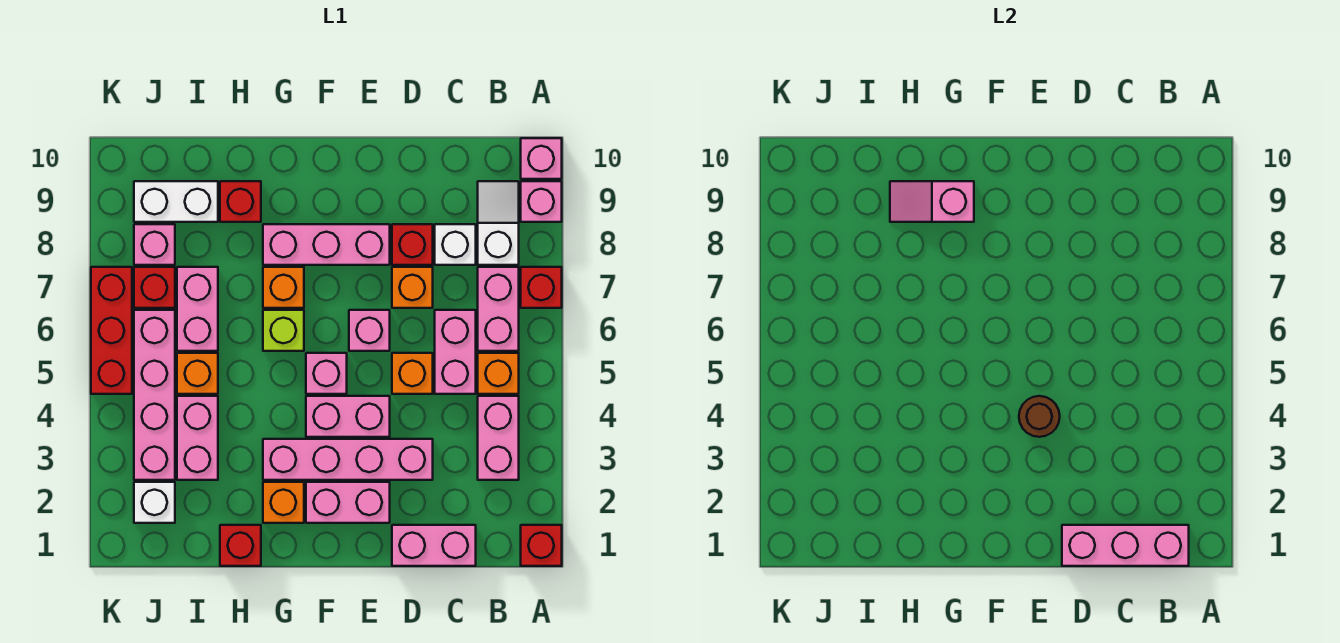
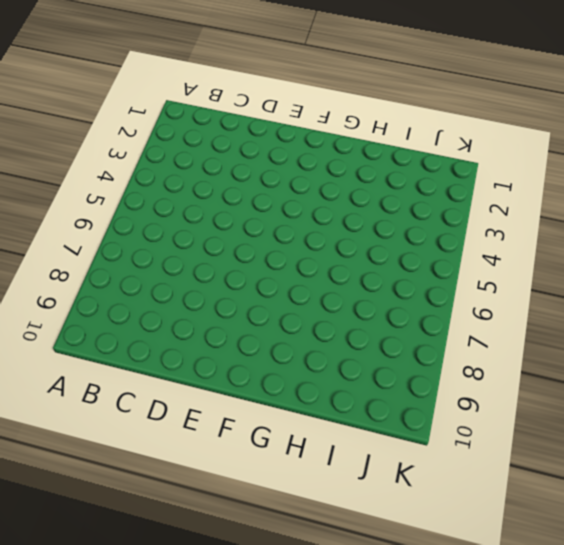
none -> red brick A1 level 1
none -> red brick A7 level 1
none -> pink brick A9 level 1
none -> pink brick A10 level 1

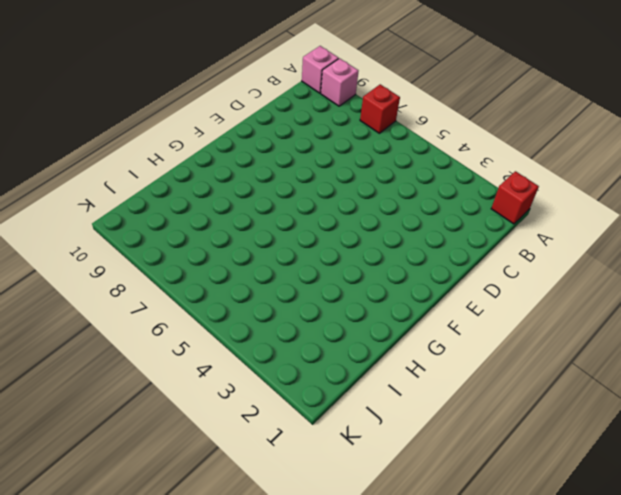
none -> pink brick B3:B4 level 1
none -> orange brick B5 level 1
none -> pink brick B6:B7 level 1
none -> white slope B8:B9 level 1 top 8

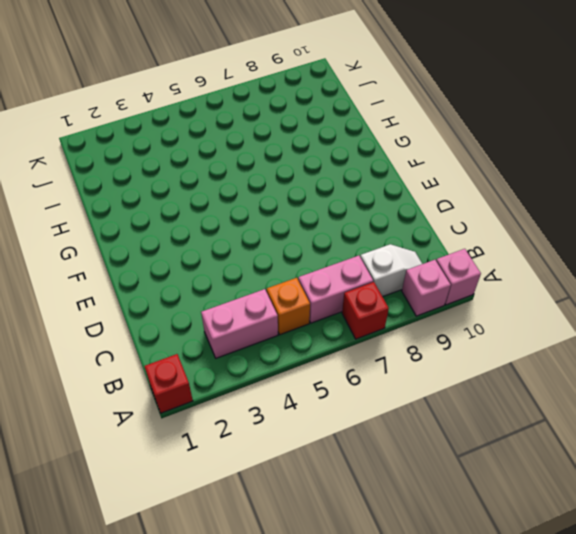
none -> pink brick C1:D1 level 1
none -> pink brick C5:C6 level 1
none -> white brick C8 level 1
none -> pink brick D3:G3 level 1

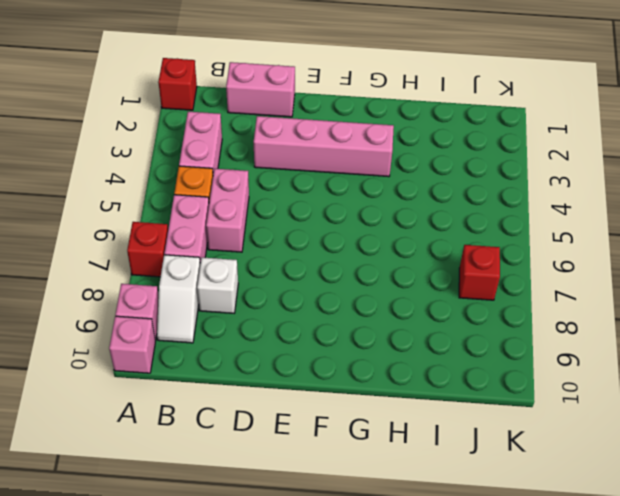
none -> orange brick D5 level 1
none -> orange brick D7 level 1
none -> red brick D8 level 1
none -> pink brick E2:F2 level 1

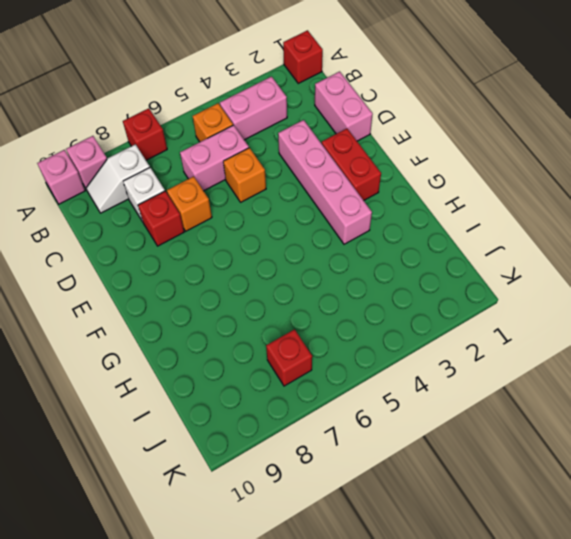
red brick E2:F2 level 1 -> pink brick E2:F2 level 1
none -> pink brick B6:B7 level 1
none -> pink brick E4:F4 level 1
none -> pink brick E6 level 1
none -> pink brick E8:G8 level 1

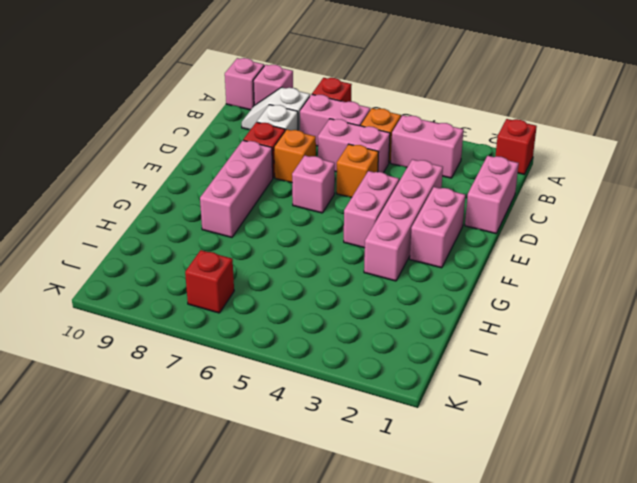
none -> pink brick F5 level 1
none -> orange brick G2 level 1
none -> lime brick G6 level 1
none -> orange brick G7 level 1

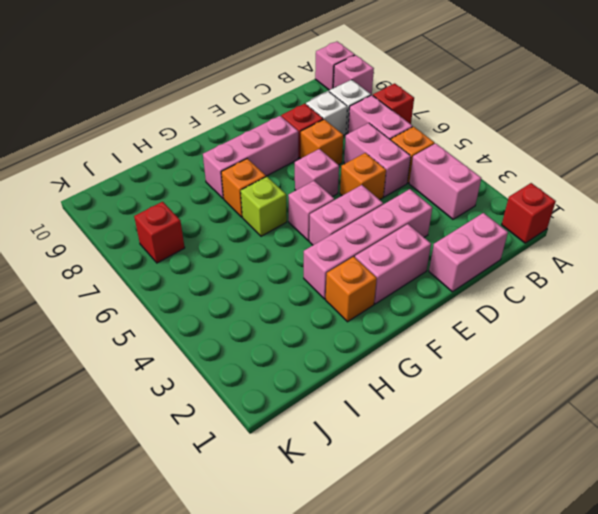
none -> red brick H1 level 1
none -> red brick H9 level 1
none -> pink brick I3:I4 level 1
none -> orange brick I5 level 1

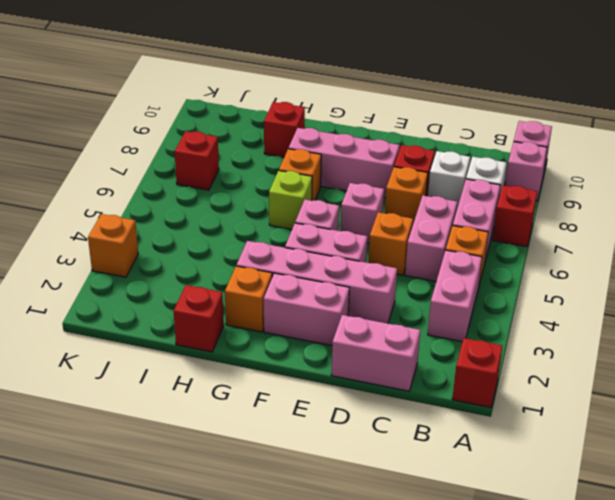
orange brick K3 level 1 -> orange brick I5 level 1
none -> pink brick I3:I4 level 1
none -> pink brick I6:I7 level 1
none -> white brick I9:J9 level 1
none -> white brick J2 level 1

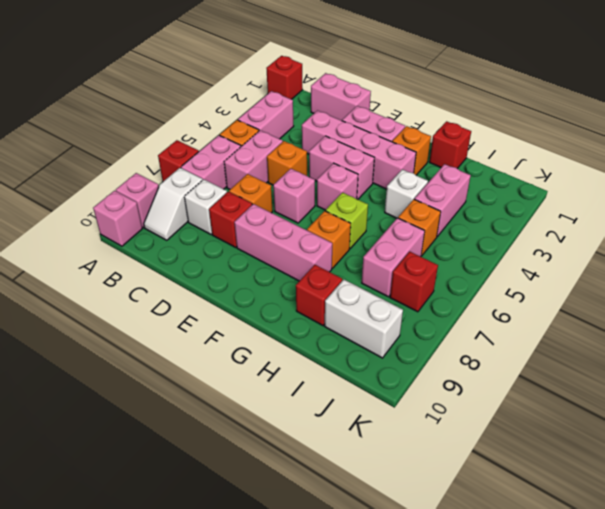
white brick H4 level 1 -> white brick J2 level 1
none -> pink brick J3:J6 level 1
none -> pink brick J8 level 1
none -> red brick K5:K7 level 1
none -> pink brick B1:D1 level 2

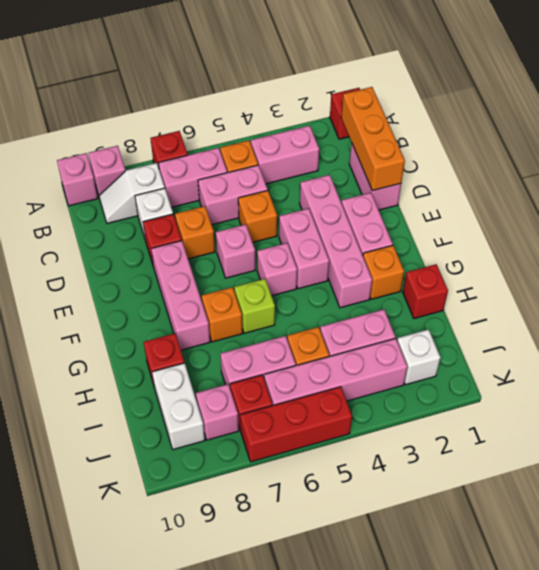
orange brick B1:D1 level 2 -> pink brick B1:D1 level 2
none -> brown round brick E4 level 2
none -> pink slope G9:H9 level 2 top G

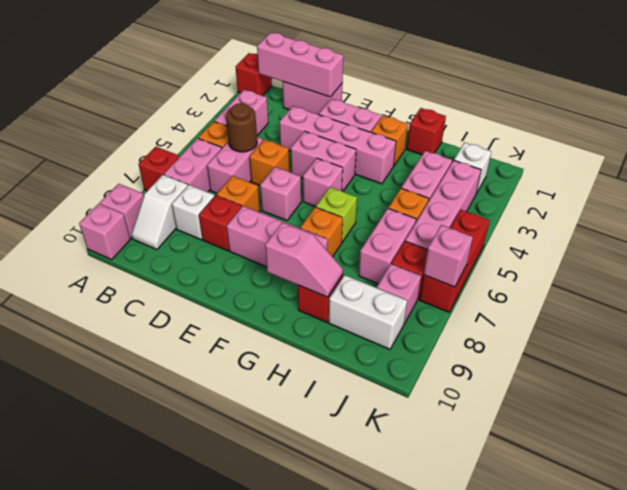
brown round brick C5 level 2 -> brown round brick E4 level 2
pink brick K7 level 2 -> none

